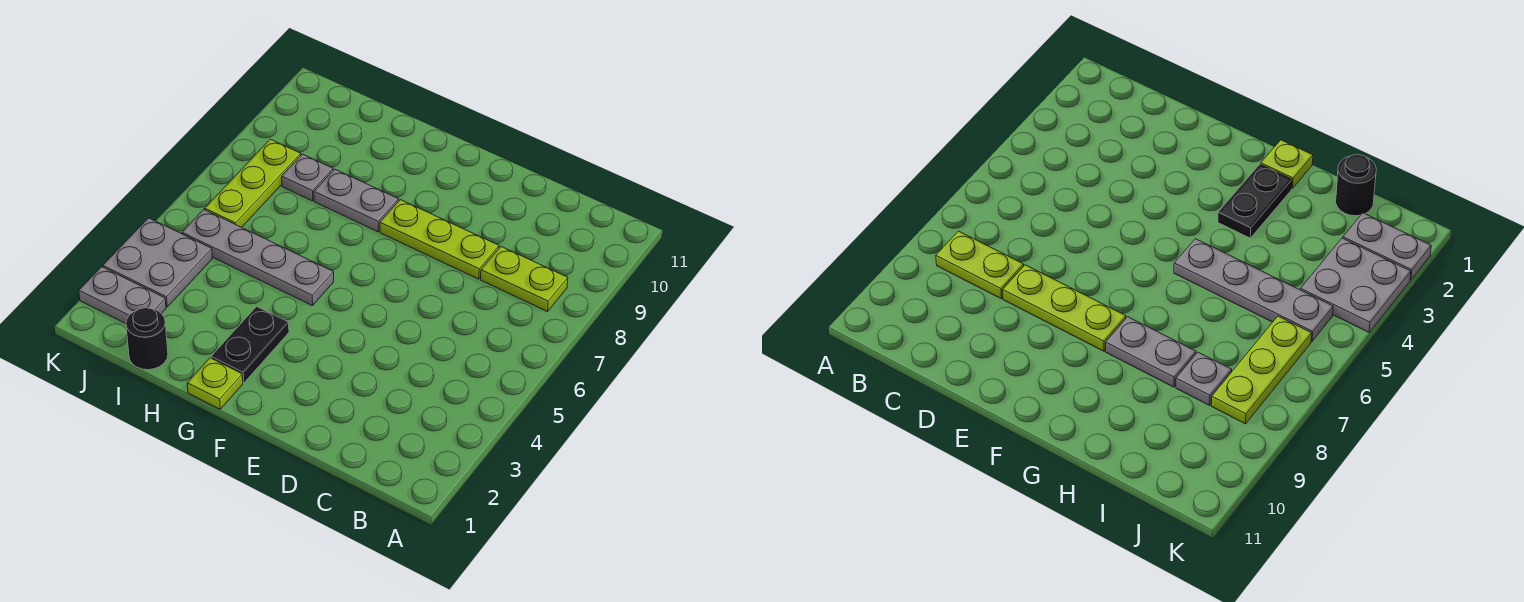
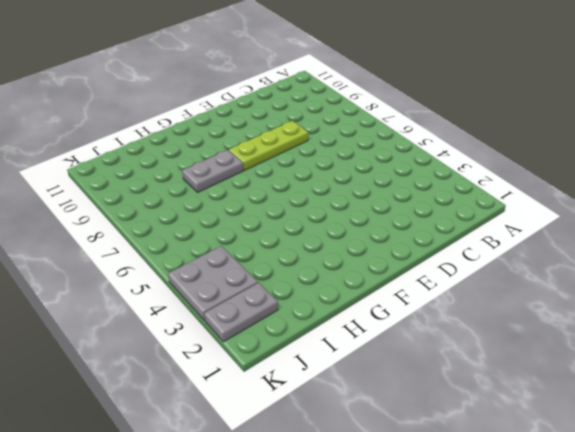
none -> lime plate B8:C8 level 1
none -> lime plate G1 level 1

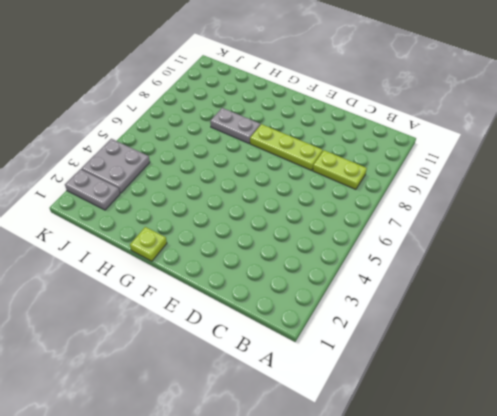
none -> black plate G2:G3 level 1
none -> grey plate G5:J5 level 1

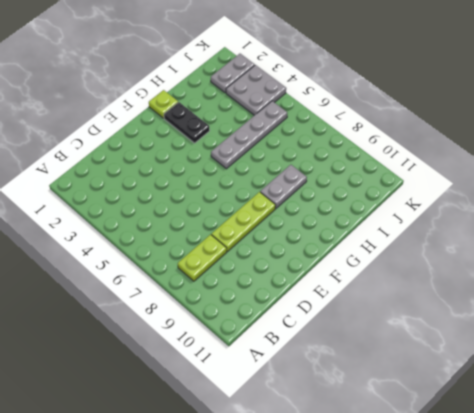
none -> black round brick I1 level 1
none -> grey plate I8 level 1

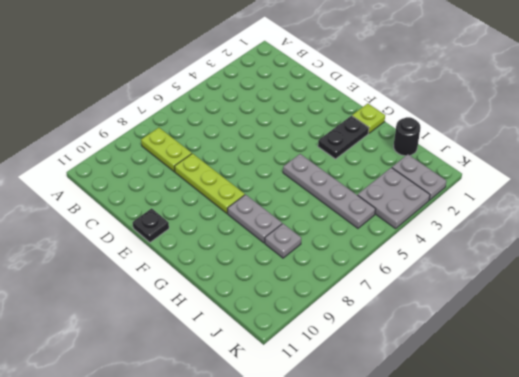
black plate E11 level 1 -> none
none -> lime plate J6:J8 level 1

